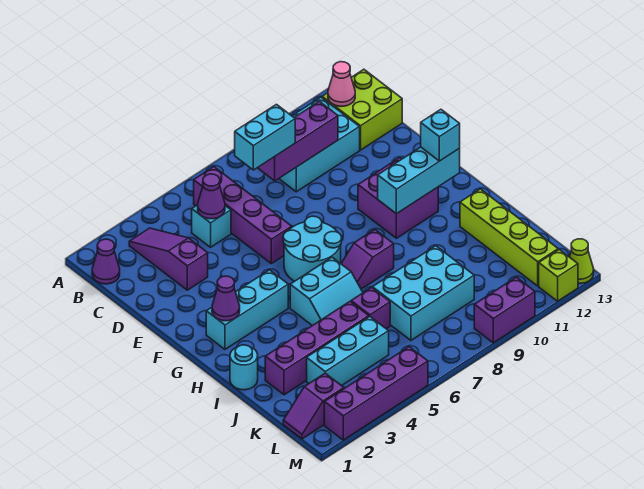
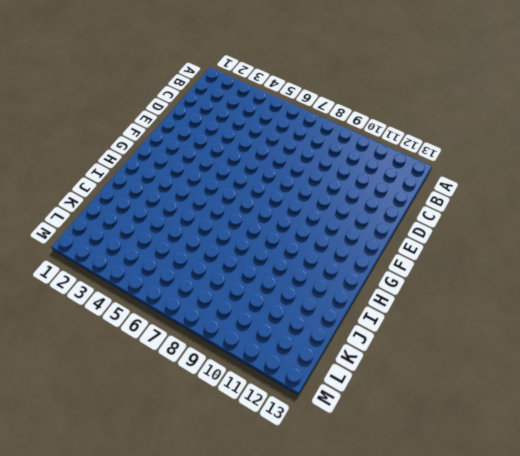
none -> purple cone B1 level 1
none -> purple slope B3:D3 level 1 top D
none -> purple brick B6:E6 level 1

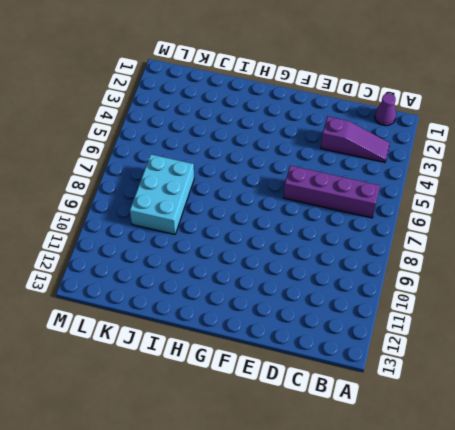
none -> cyan brick B9:C11 level 1
none -> lime brick B12:C13 level 1
none -> cyan brick C5 level 1

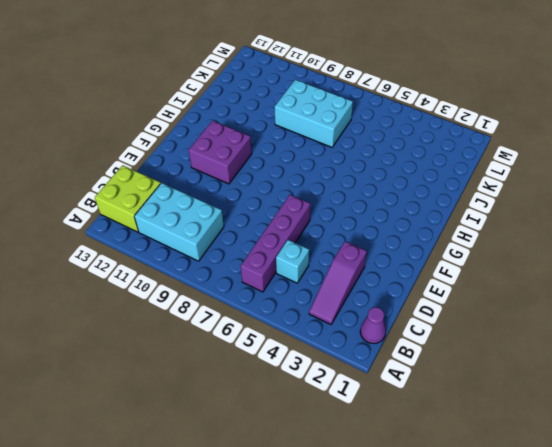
none -> cyan round brick F6:G7 level 1
none -> cyan brick G2:G4 level 1
none -> cyan slope H5:I6 level 1 top H

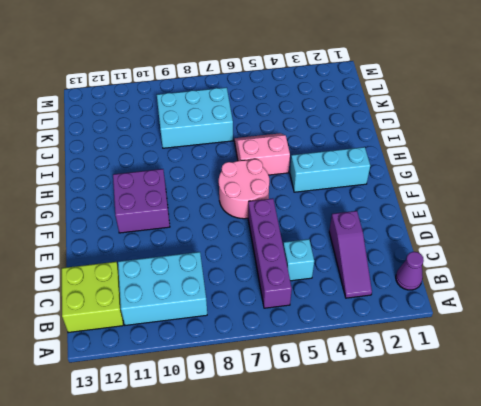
pink round brick F6:G7 level 1 -> cyan round brick F6:G7 level 1
pink slope H5:I6 level 1 top H -> cyan slope H5:I6 level 1 top H
none -> purple slope H7:H8 level 1 top 8
none -> cyan round brick I1 level 1
none -> lime brick I12:L12 level 1

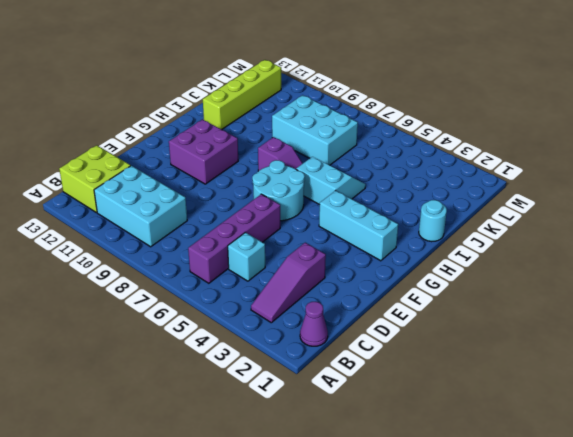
none -> purple brick J2:J5 level 1
none -> purple brick J6 level 1
none -> cyan brick K3:K5 level 1

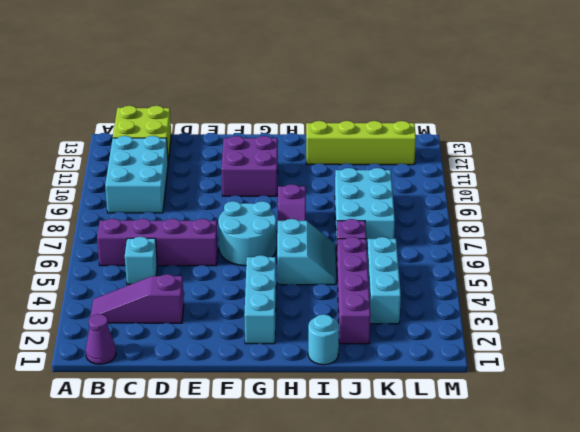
none -> purple slope L1:L2 level 1 top 2
none -> purple brick M2:M5 level 1
none -> purple brick M9:M10 level 1

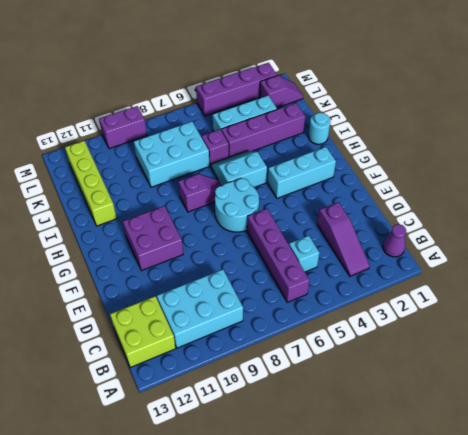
none -> lime brick M12 level 1
none -> lime cone M13 level 1
none -> pink cone B12 level 2

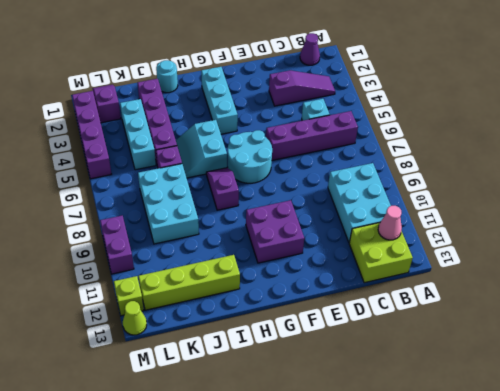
none -> purple cone C5 level 2
none -> purple brick C8:C10 level 2
none -> purple cone G2 level 2

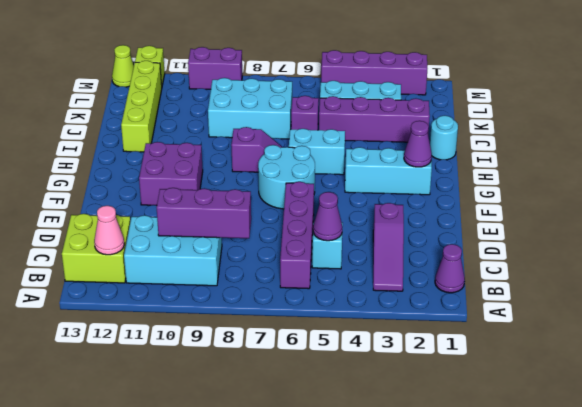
none -> purple slope L1:L2 level 1 top 2
none -> cyan brick G10:G12 level 2
none -> cyan brick C7:C8 level 3

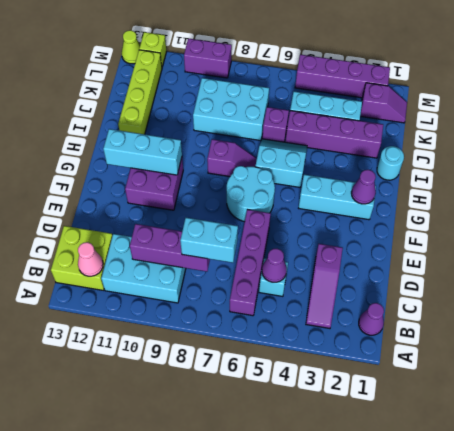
none -> cyan brick G12 level 3

